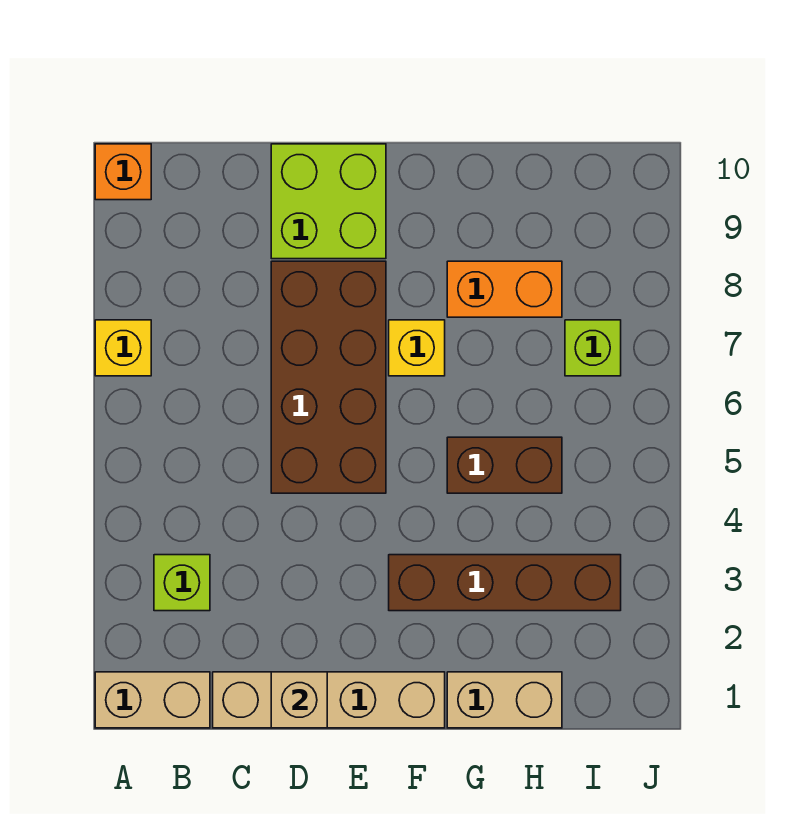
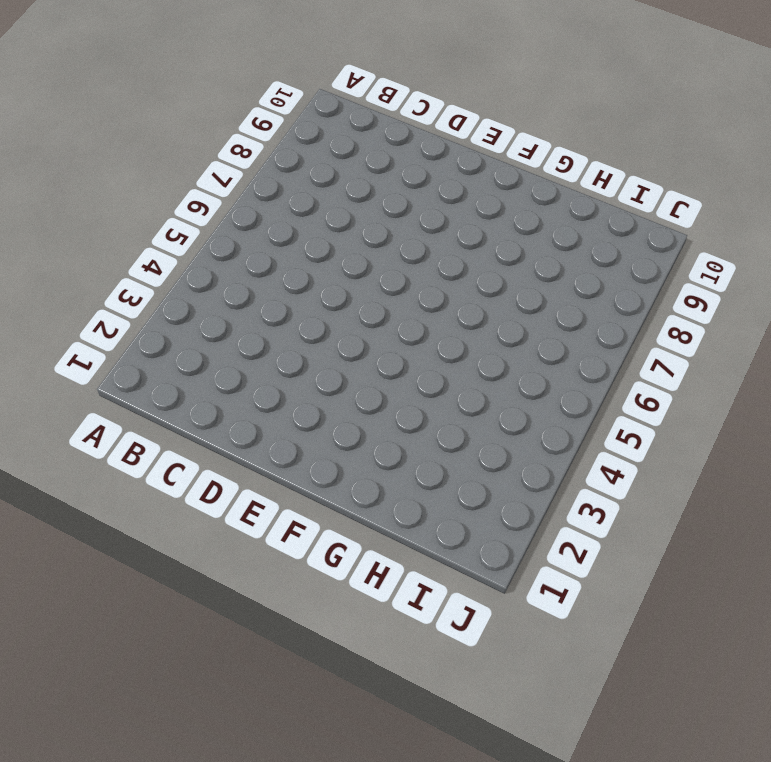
none -> tan brick A1:B1 level 1
none -> yellow brick A7 level 1
none -> orange brick A10 level 1

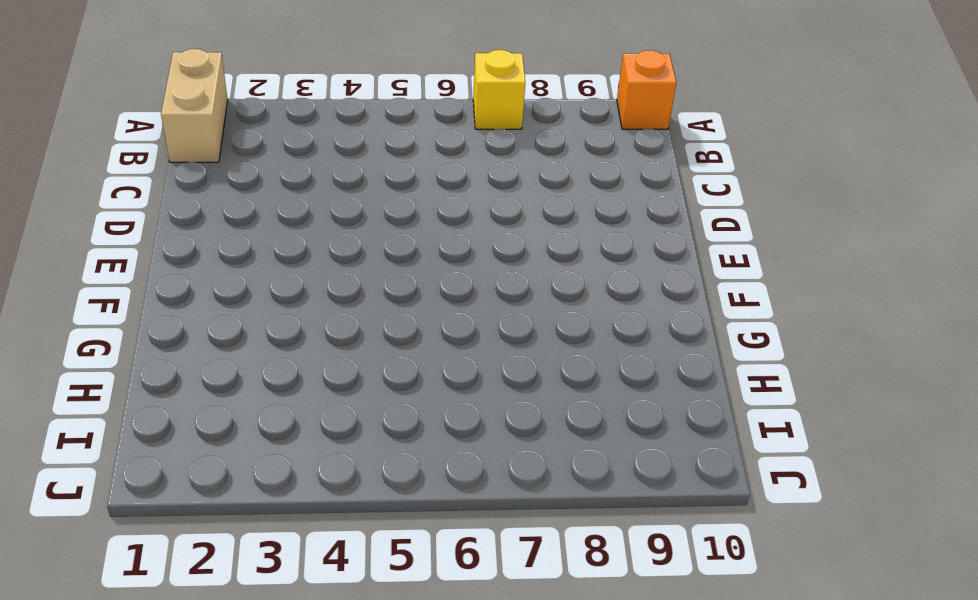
none -> lime brick B3 level 1
none -> tan brick C1:F1 level 1
none -> brown brick D5:E8 level 1

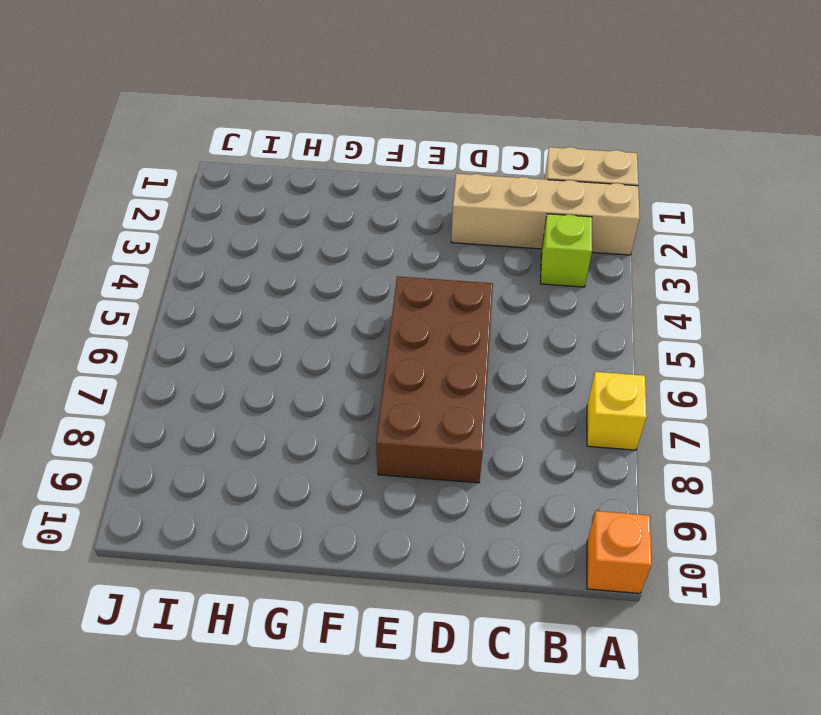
tan brick A2:D2 level 1 -> tan brick C1:F1 level 1
none -> lime brick D9:E10 level 1
none -> brown brick F3:I3 level 1
none -> yellow brick F7 level 1

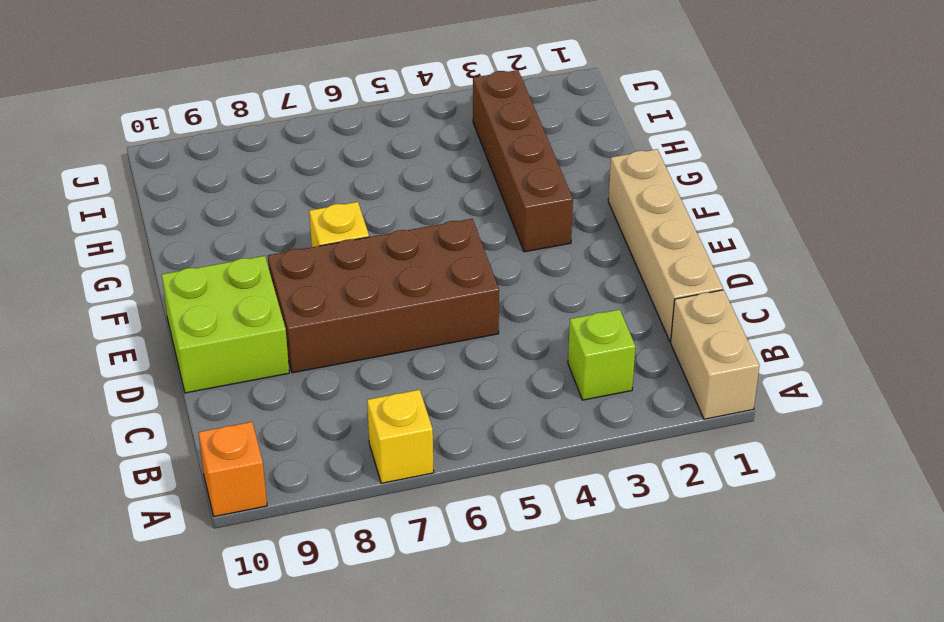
none -> tan brick G1:H1 level 1
none -> brown brick G5:H5 level 1
none -> orange brick G8:H8 level 1

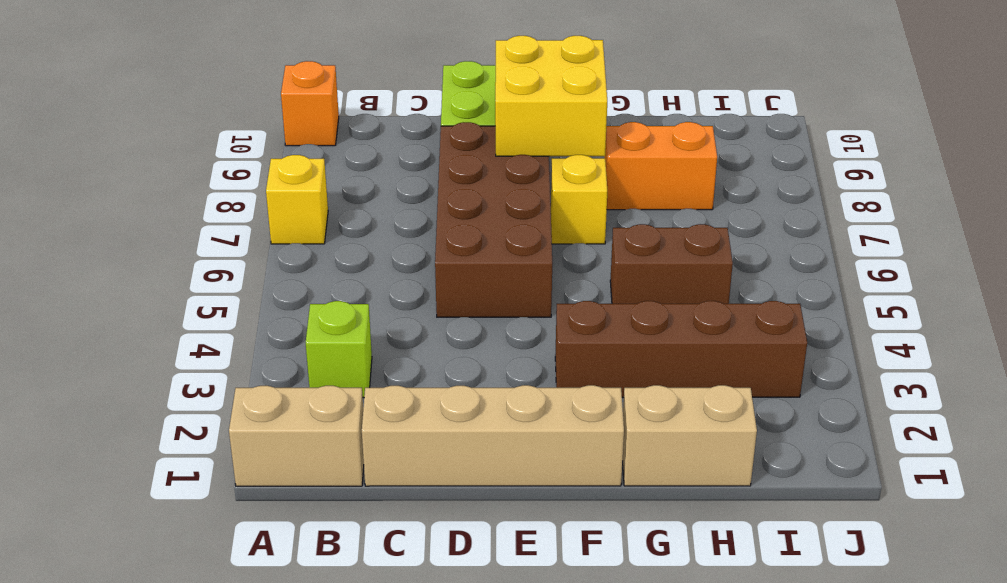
yellow brick E8:F9 level 2 -> none
none -> lime brick I7 level 1
none -> tan brick D1 level 2

